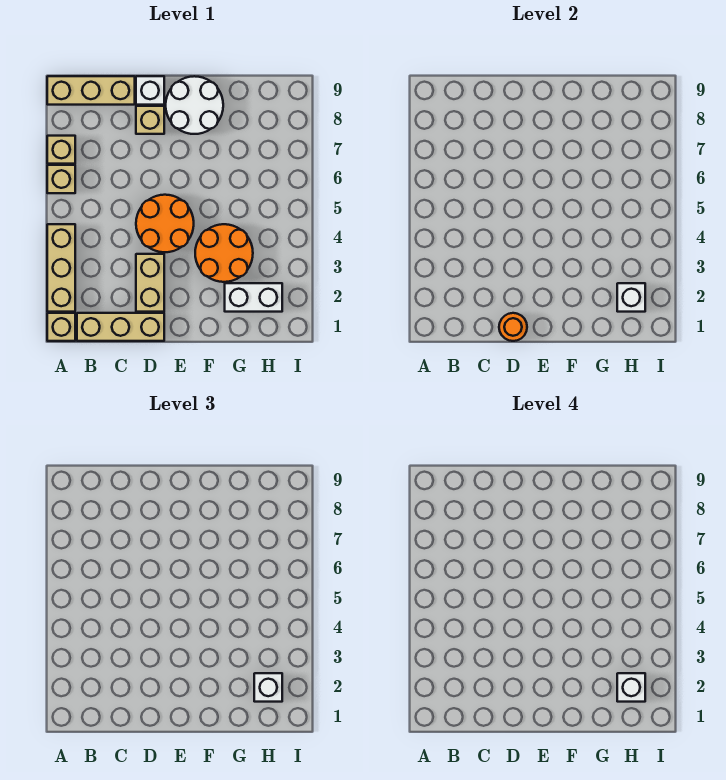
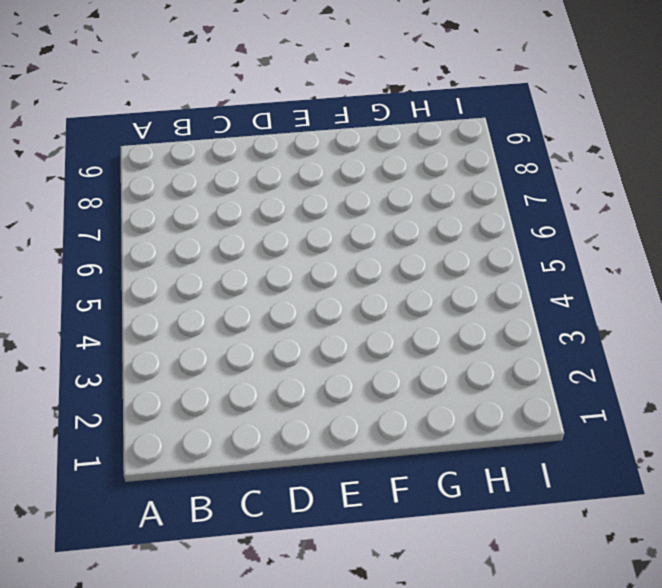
none -> tan brick A1 level 1
none -> tan brick A2:A4 level 1
none -> tan brick A6 level 1

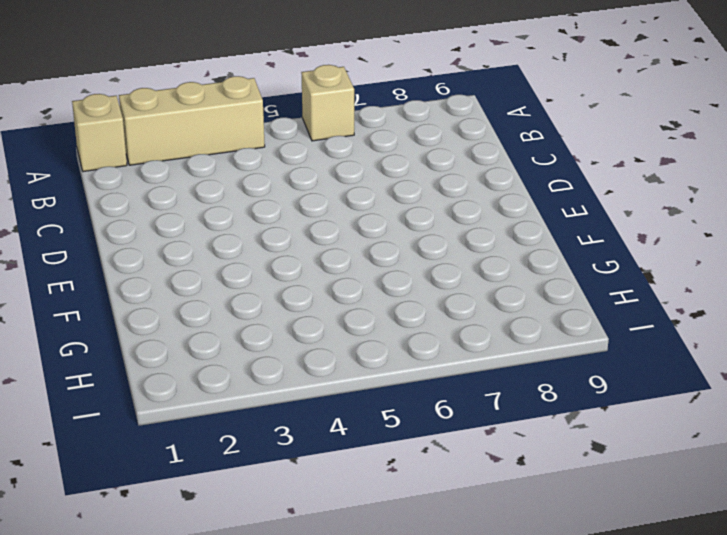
none -> tan brick A7 level 1
none -> tan brick A9:C9 level 1
none -> tan brick B1:D1 level 1

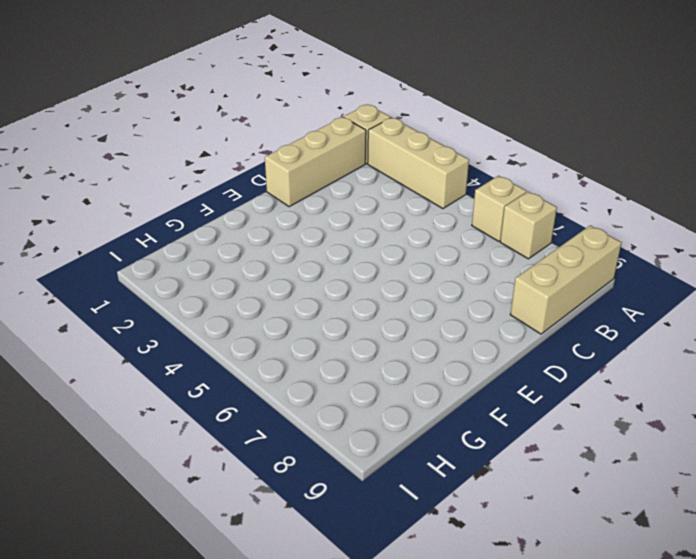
none -> tan brick D2:D3 level 1
none -> orange round brick D4:E5 level 1
none -> tan brick D8 level 1

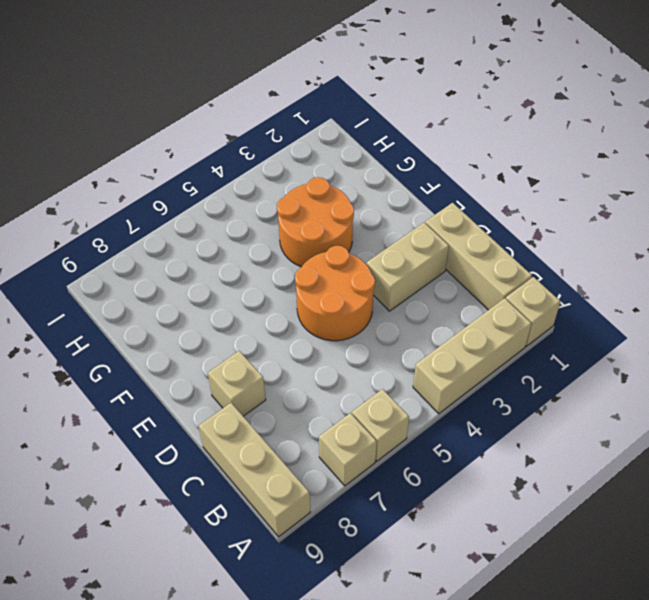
none -> white brick D9 level 1
none -> white round brick E8:F9 level 1
none -> white brick G2:H2 level 1

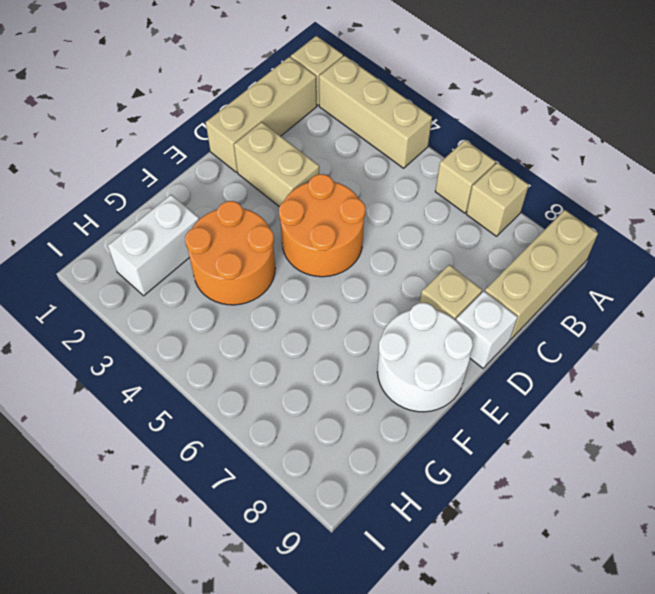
none -> orange round brick D1 level 2
none -> white brick H2 level 2
none -> white brick H2 level 3

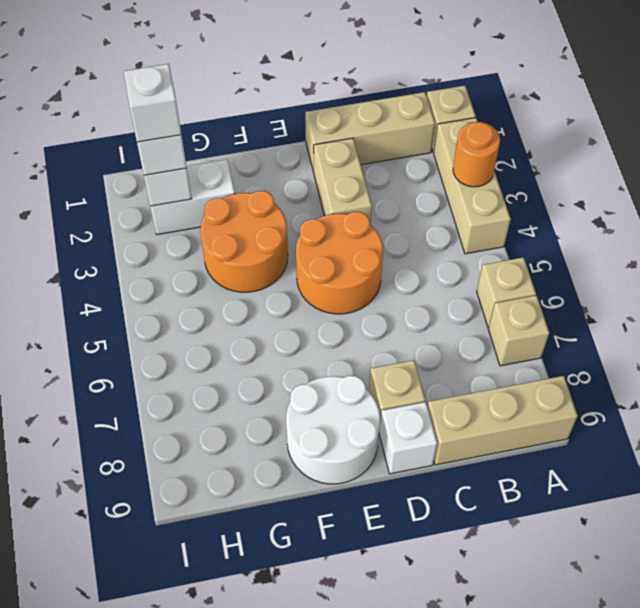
orange round brick A3 level 2 -> orange round brick D1 level 2

